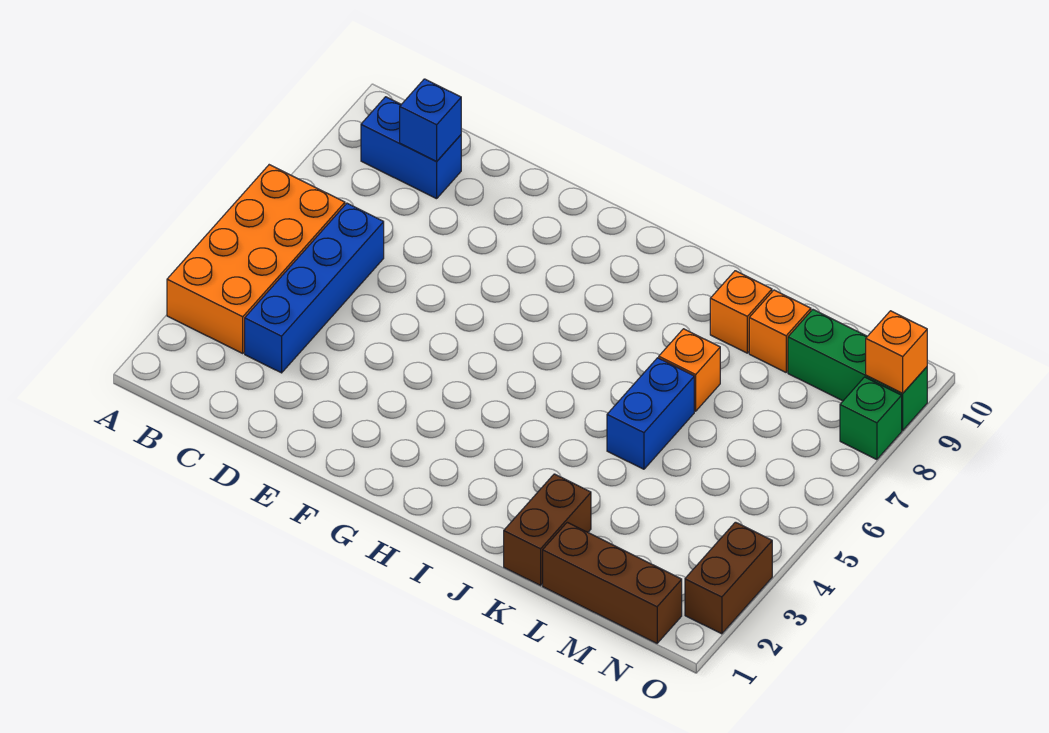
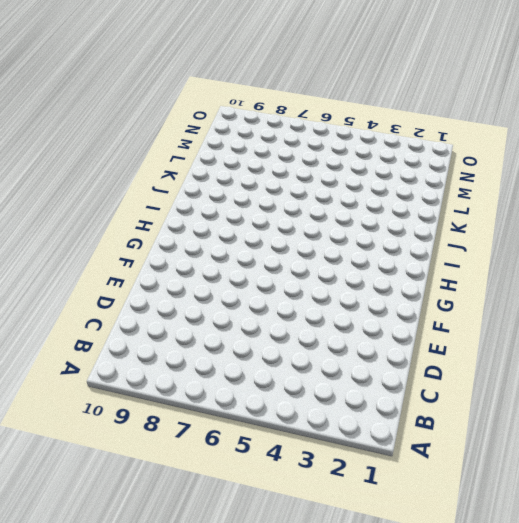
none -> orange brick A3:B6 level 1
none -> blue brick B9:C9 level 1
none -> blue brick C3:C6 level 1

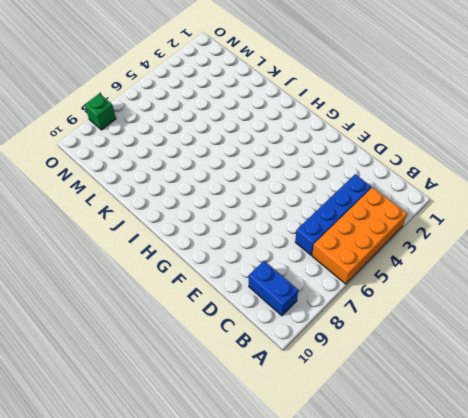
none -> brown brick K1:K2 level 1
none -> blue brick K5:K6 level 1
none -> orange brick K7 level 1

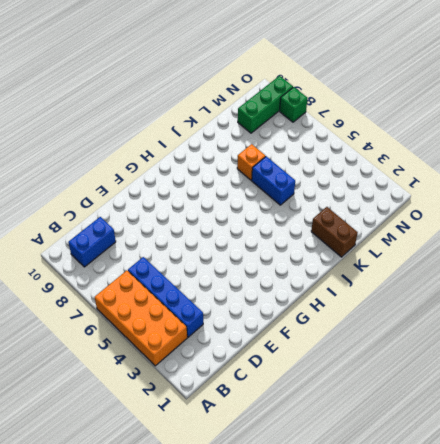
none -> orange brick K9 level 1
none -> brown brick L1:N1 level 1
none -> orange brick L9 level 1

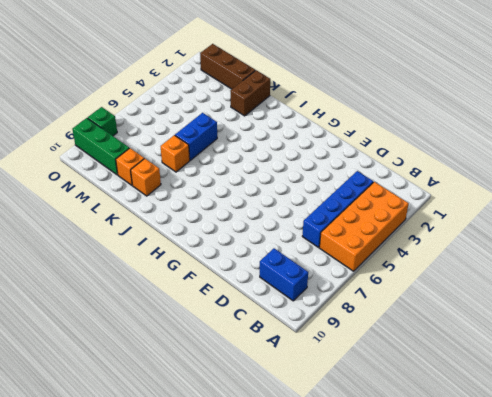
none -> brown brick O2:O3 level 1
none -> blue brick C9 level 2
none -> orange brick O9 level 2

